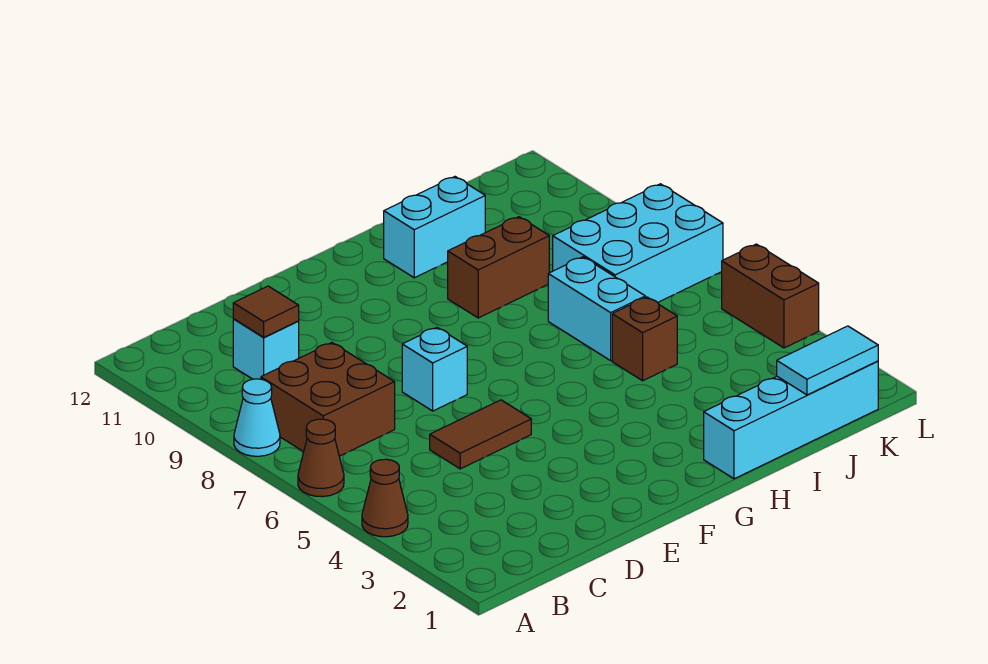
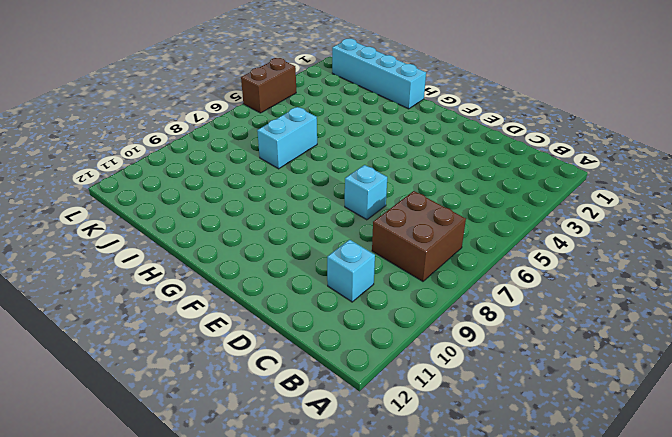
none -> brown cone A4 level 1
none -> brown cone A6 level 1
none -> cyan cone A8 level 1

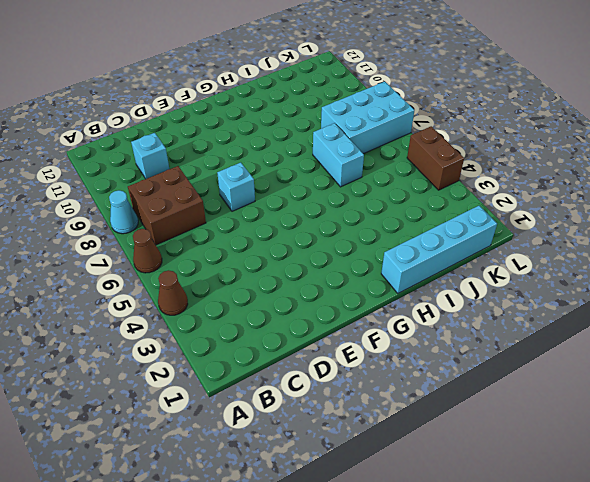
none -> brown tile D5:E5 level 1
none -> brown brick H9:I9 level 1
none -> cyan brick H11:I11 level 1

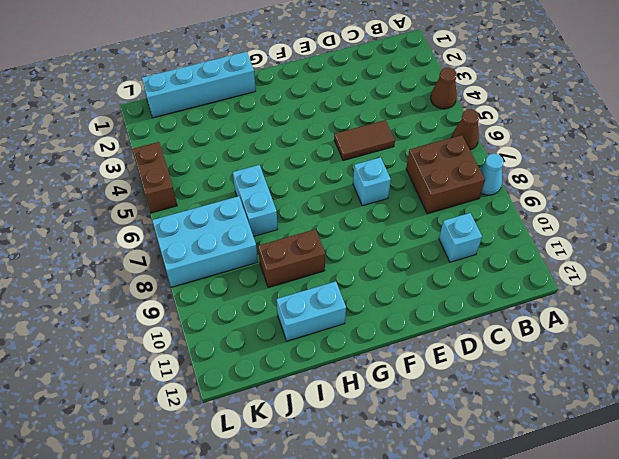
none -> brown brick I5 level 1
none -> brown tile C10 level 2
none -> cyan tile J1:K1 level 2

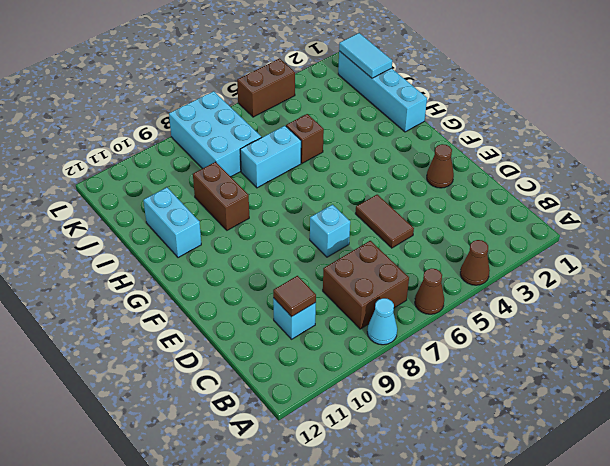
brown cone E2 level 1 -> none

